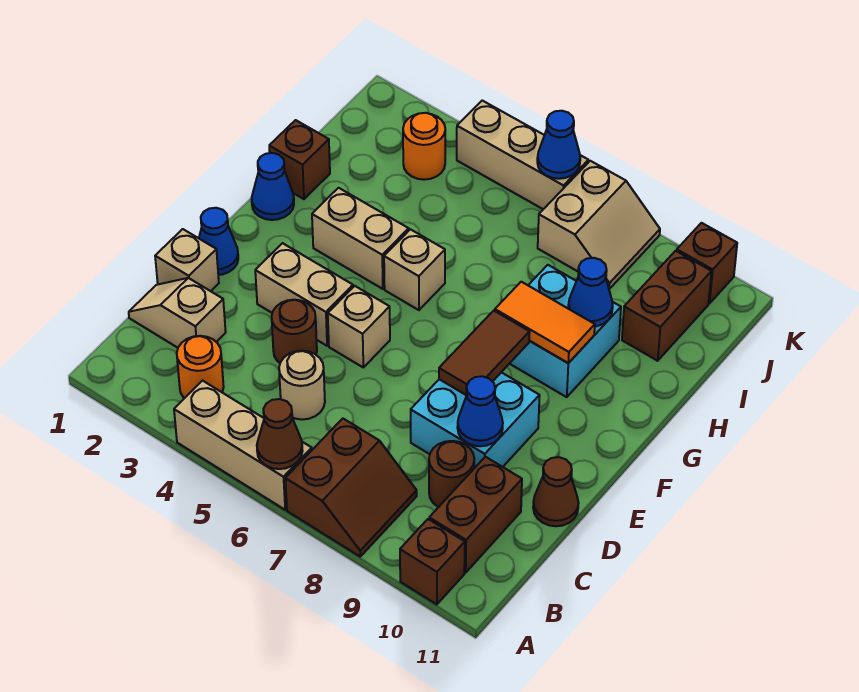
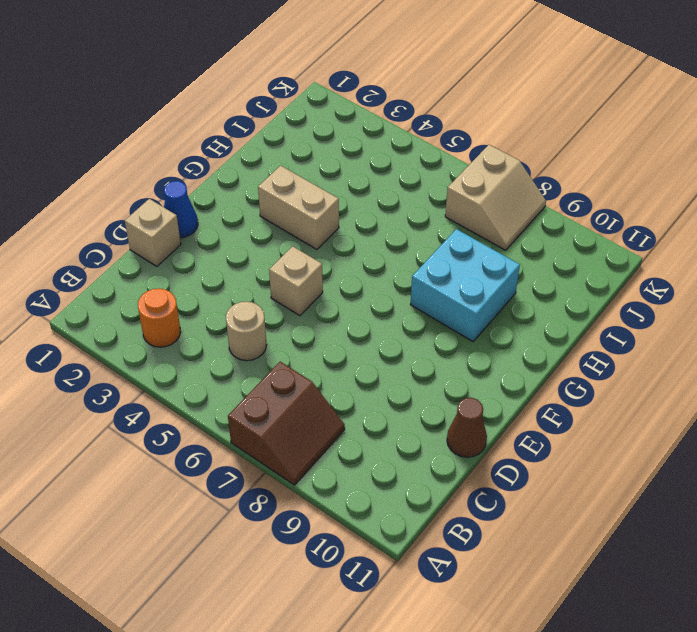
none -> tan brick A4:A6 level 1
none -> brown brick A10 level 1
none -> brown brick B10:C10 level 1
none -> tan slope C1:C2 level 1 top 2

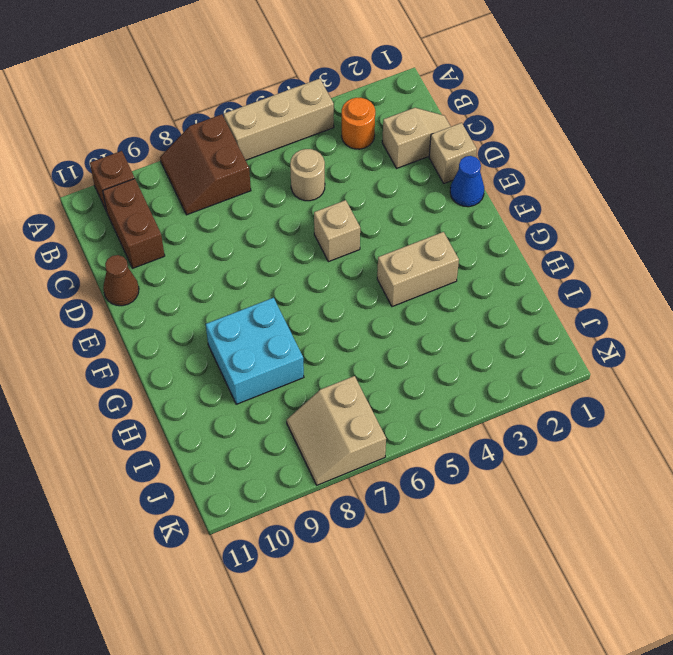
none -> brown round brick C9 level 1
none -> brown round brick D4 level 1
none -> cyan brick D8:E9 level 1
none -> tan brick E3:E4 level 1

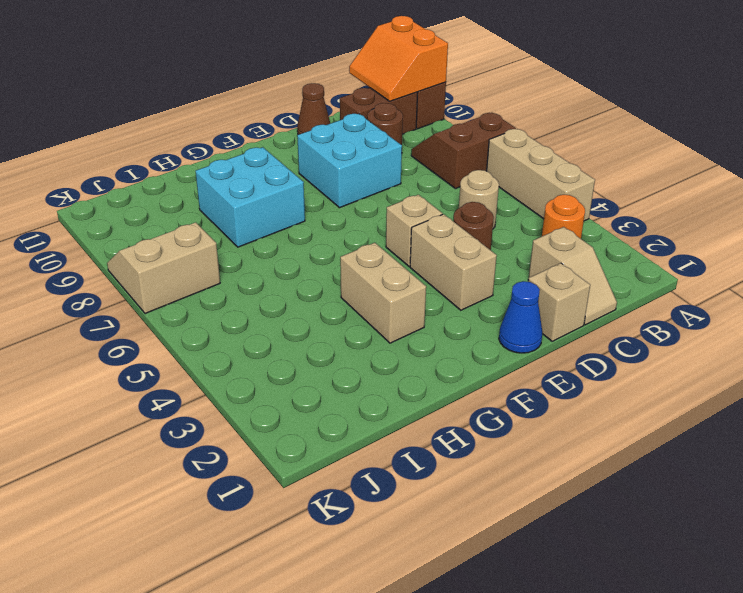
orange slope A10:B11 level 2 top A -> none
none -> blue cone G1 level 1
none -> tan brick G5 level 1
none -> brown brick H1 level 1
none -> brown brick I10:J10 level 1

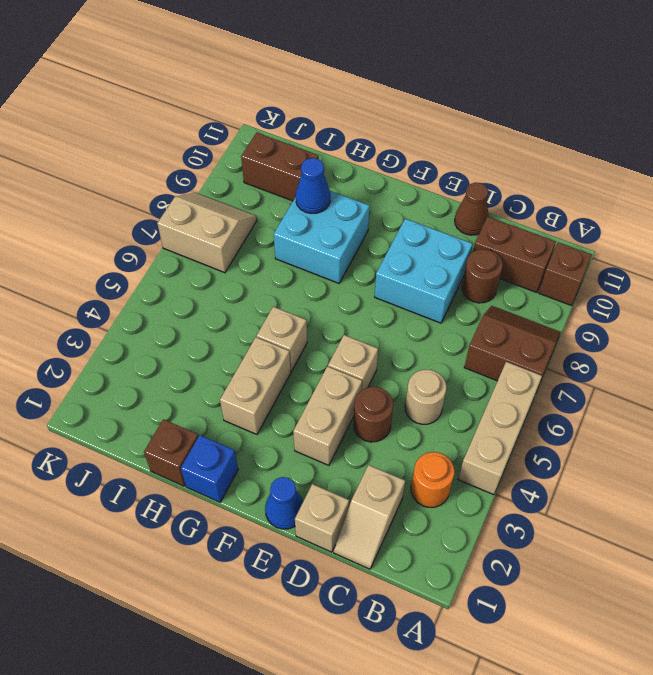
blue brick G1 level 1 -> blue cone G1 level 1
none -> orange round brick J3 level 1
none -> tan brick K4:K6 level 1
none -> brown brick K10 level 1
none -> brown cone A6 level 2

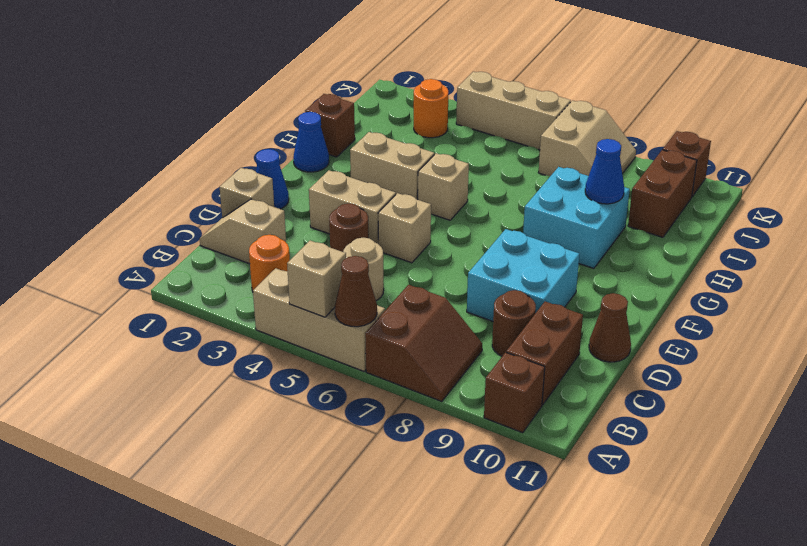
tan brick A5 level 2 -> none
none -> blue cone D9 level 2
none -> brown tile E8:F8 level 2
none -> orange tile G8:G9 level 2
none -> blue cone K6 level 2

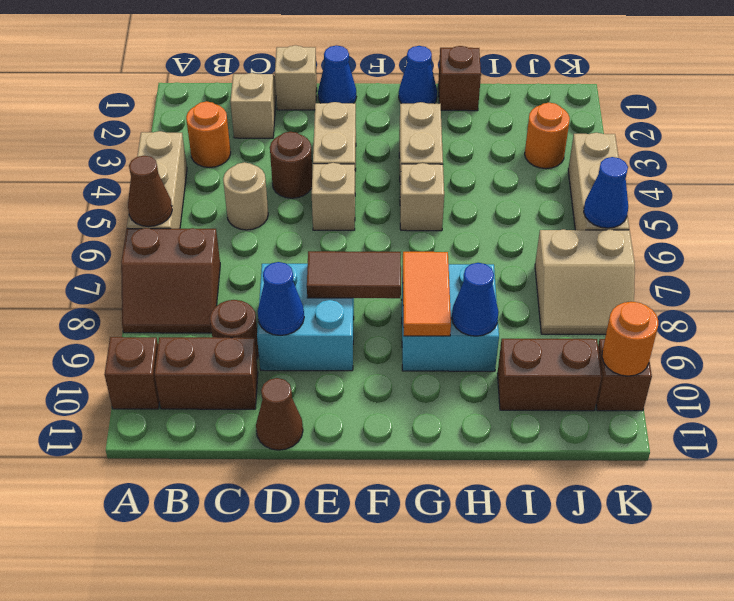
orange round brick K10 level 2 -> none

